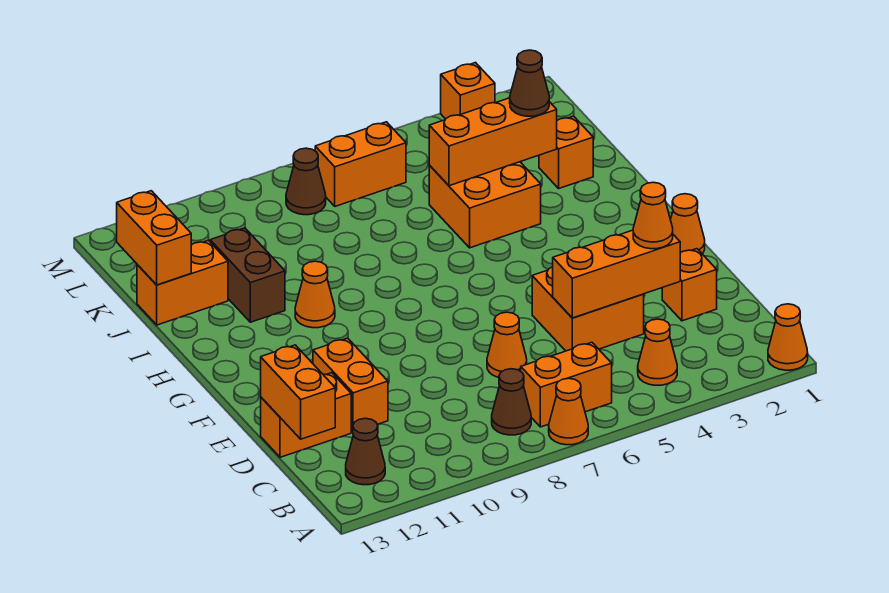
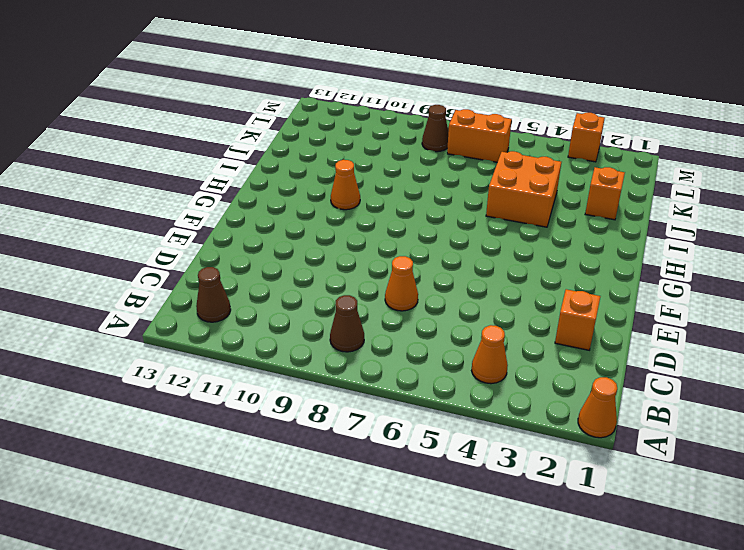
none -> orange cone A7 level 1
none -> orange brick B6:B7 level 1
none -> orange brick D4:E5 level 1

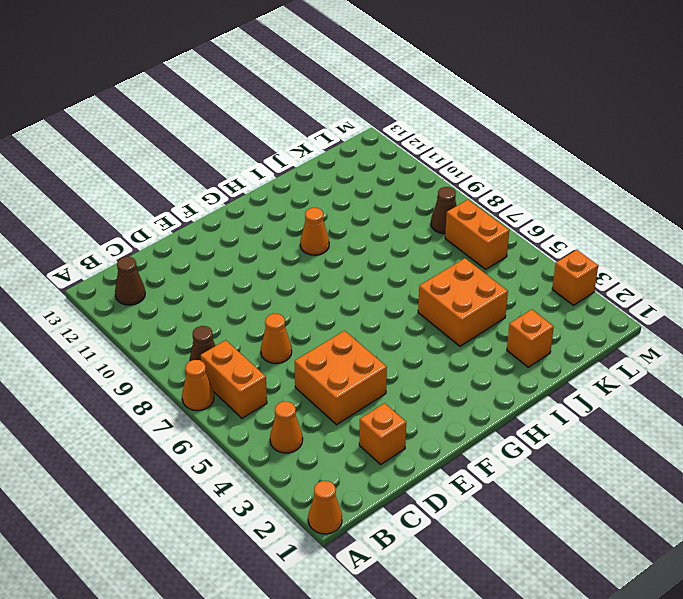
none -> orange brick D11:E11 level 1
none -> orange brick D12:D13 level 1
none -> orange cone F1 level 1

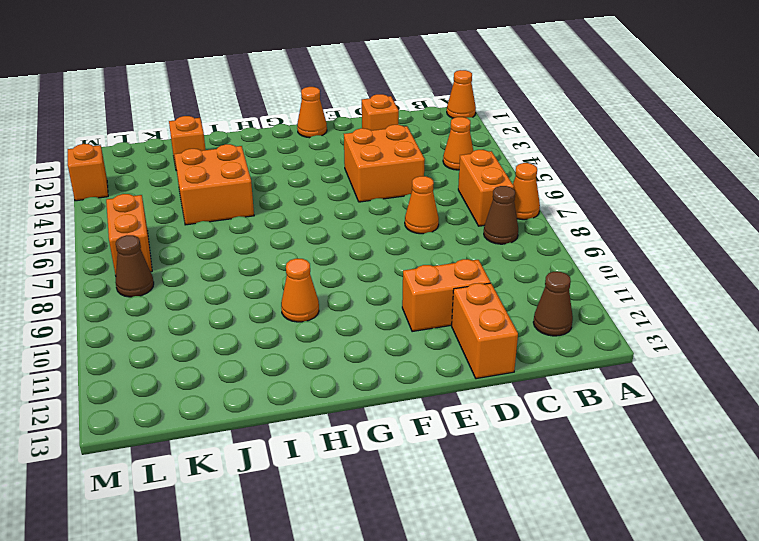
none -> brown brick I11:J11 level 1
none -> orange brick J12:J13 level 1
none -> orange brick C13:D13 level 2

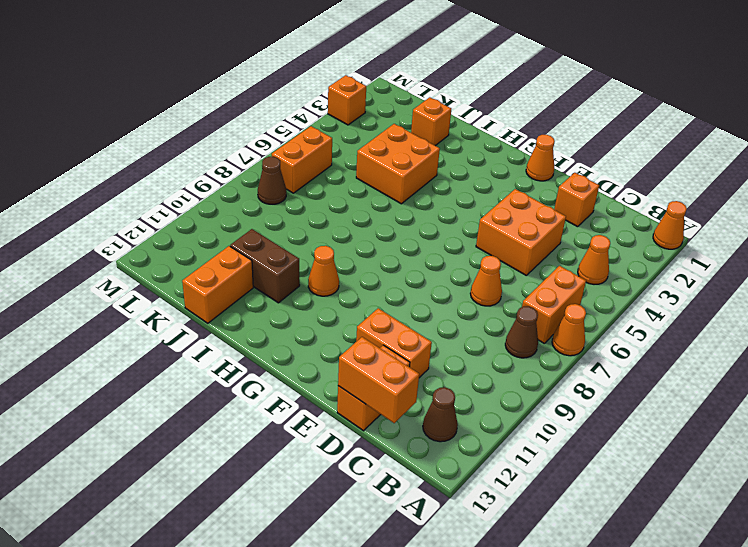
none -> orange brick D3:D5 level 2
none -> orange brick J3:J5 level 2
none -> orange brick J13:K13 level 2

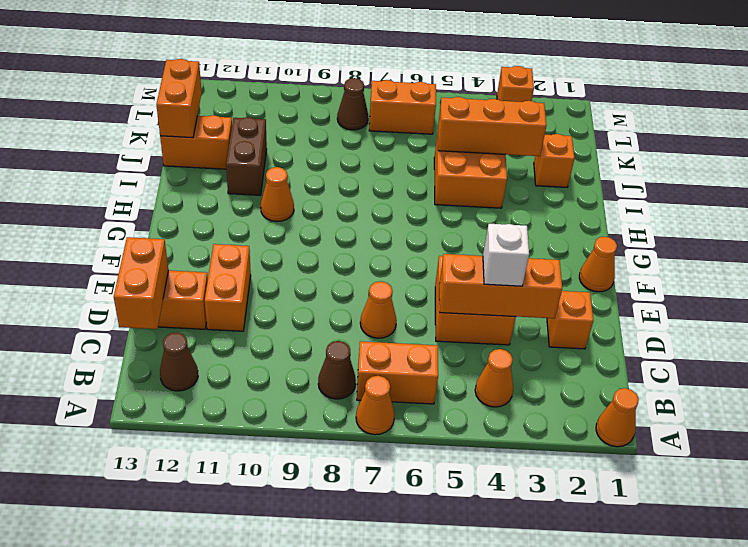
white brick D4 level 3 -> none
none -> orange cone D3 level 3
none -> brown cone J3 level 3

